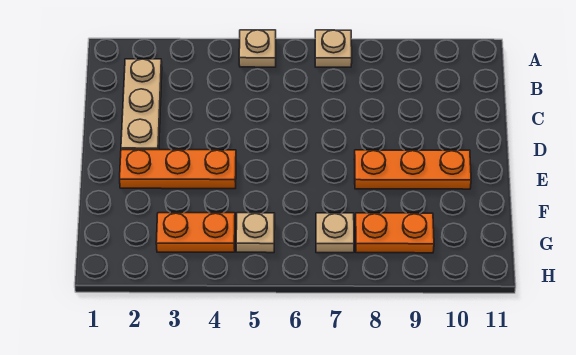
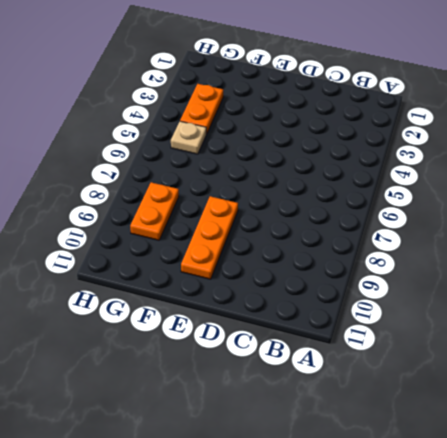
none -> tan plate A5 level 1
none -> tan plate A7 level 1

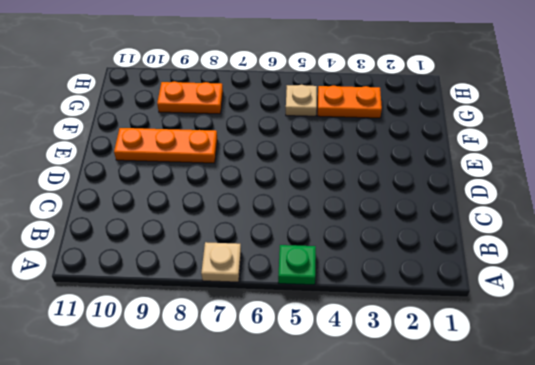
green plate A5 level 1 -> tan plate A5 level 1
none -> tan plate B2:D2 level 1
none -> orange plate E2:E4 level 1

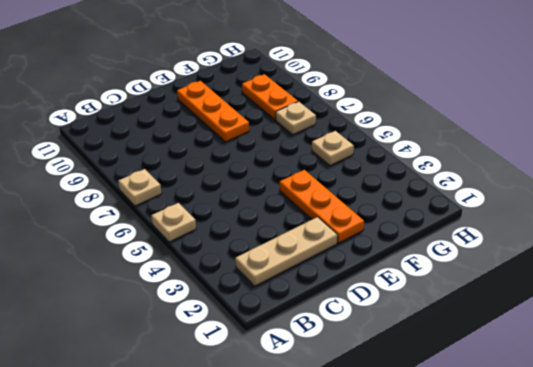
none -> orange plate G3:G4 level 1

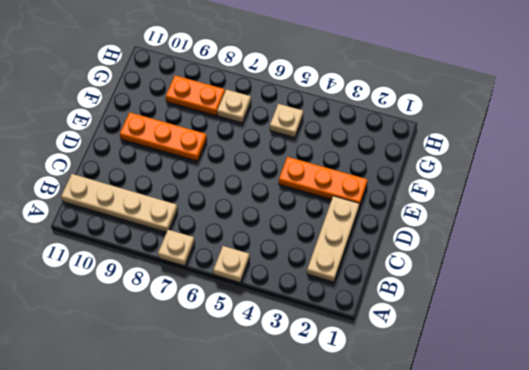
tan plate B8:B11 level 1 -> none
none -> orange plate G3:G4 level 1

